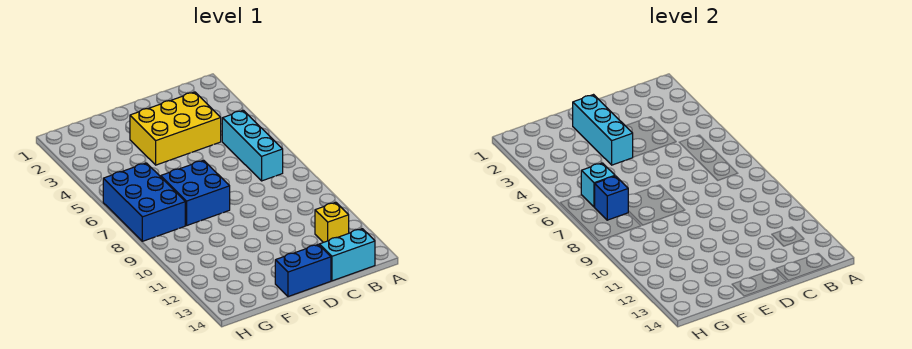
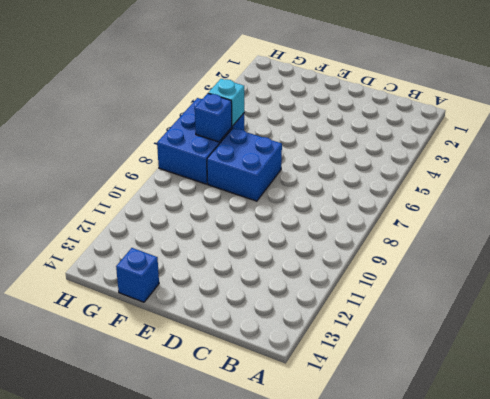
blue brick F14 level 1 -> none
none -> cyan brick B5:B7 level 1
none -> yellow brick B12 level 1

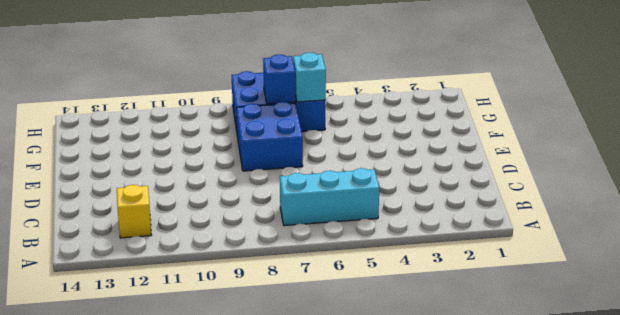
none -> cyan brick B14:C14 level 1
none -> yellow brick C3:E4 level 1

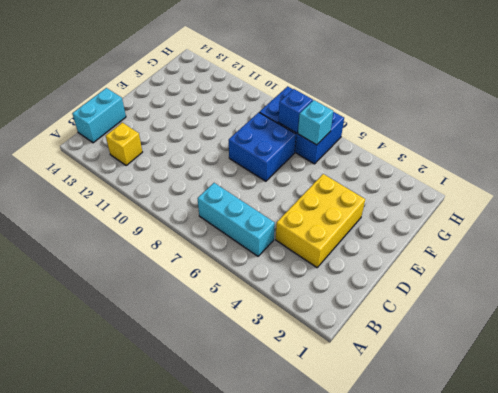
none -> blue brick D14:E14 level 1
none -> cyan brick E2:E4 level 2

